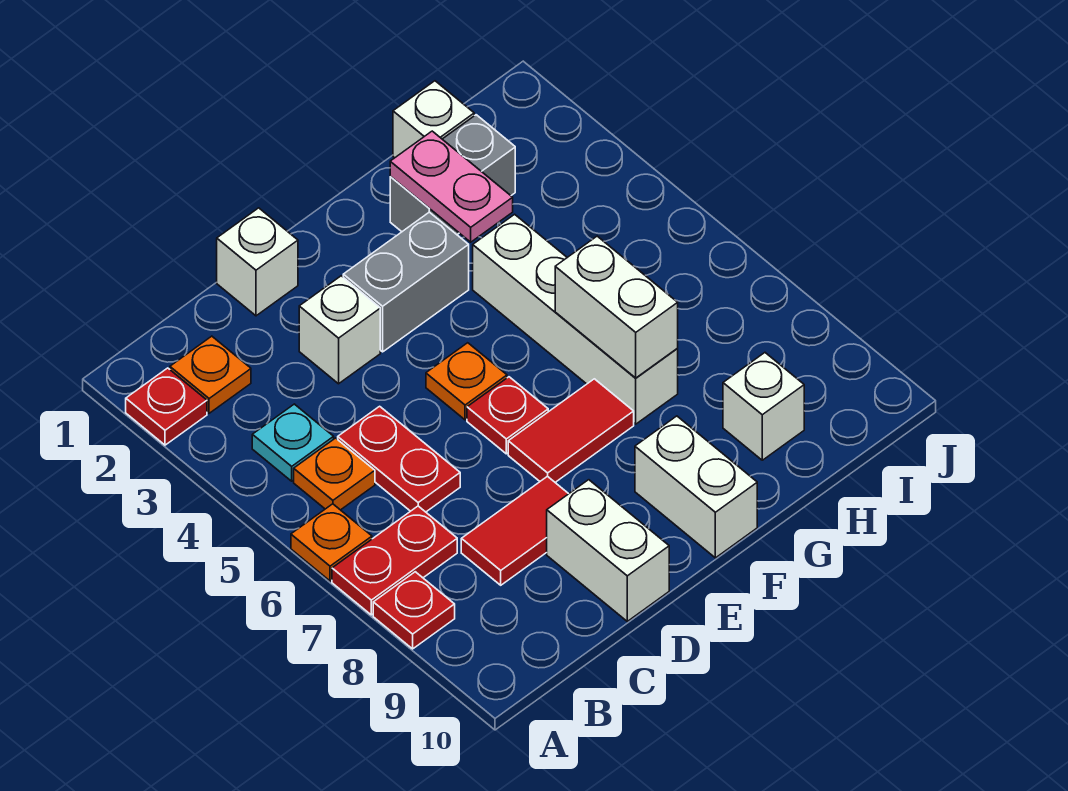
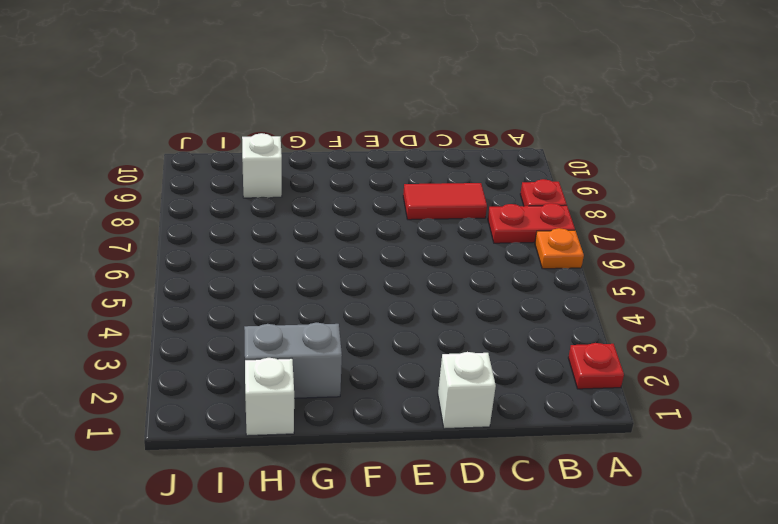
none -> orange plate B2 level 1
none -> cyan plate B4 level 1
none -> orange plate B5 level 1

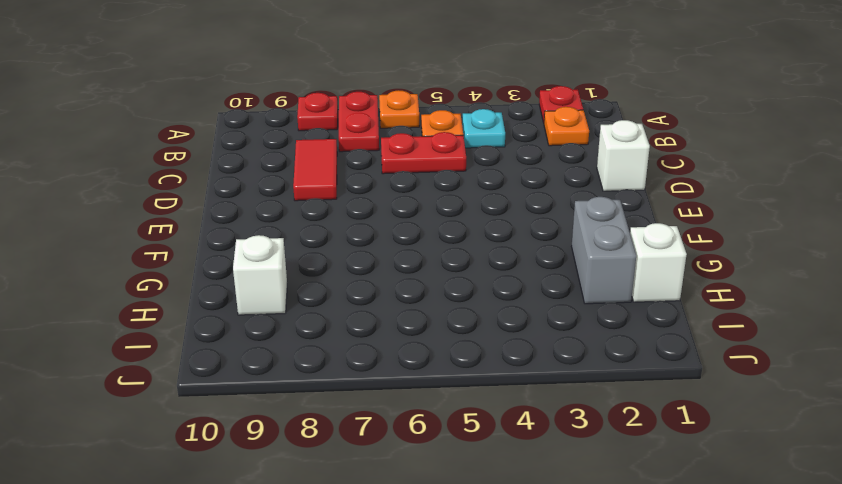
none -> white brick D3 level 1
none -> white brick D9:D10 level 1
none -> grey brick E3:F3 level 1

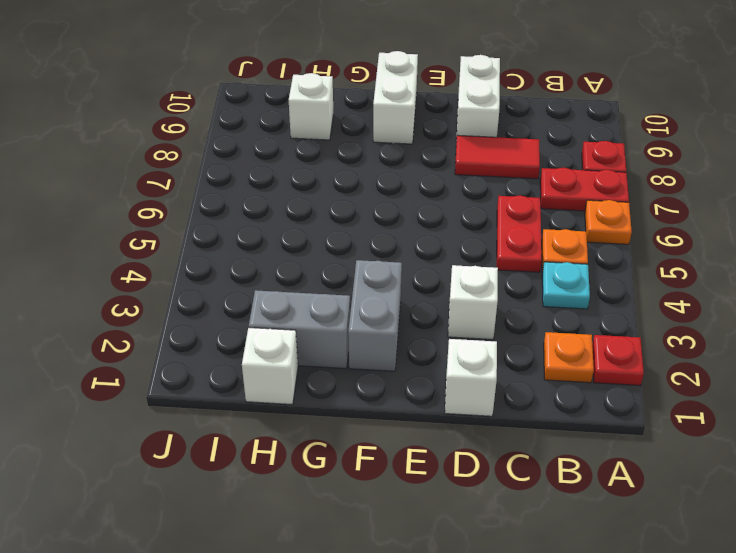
grey brick F2:F3 level 1 -> grey brick E3:F3 level 1
none -> orange plate E5 level 1
none -> red plate E6 level 1
none -> red tile E7:F7 level 1

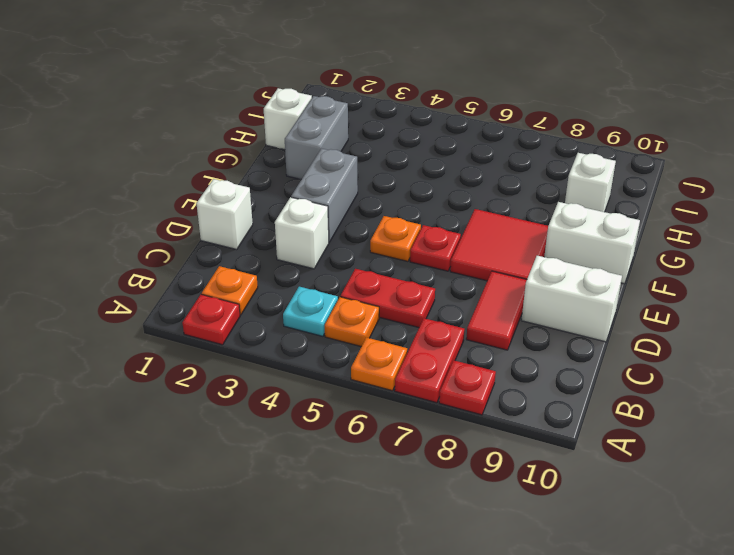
red tile E7:F8 level 1 -> red tile E7:F7 level 1
none -> white brick G4:G7 level 1
none -> pink plate G2:G3 level 2
none -> white brick G6:G7 level 2

